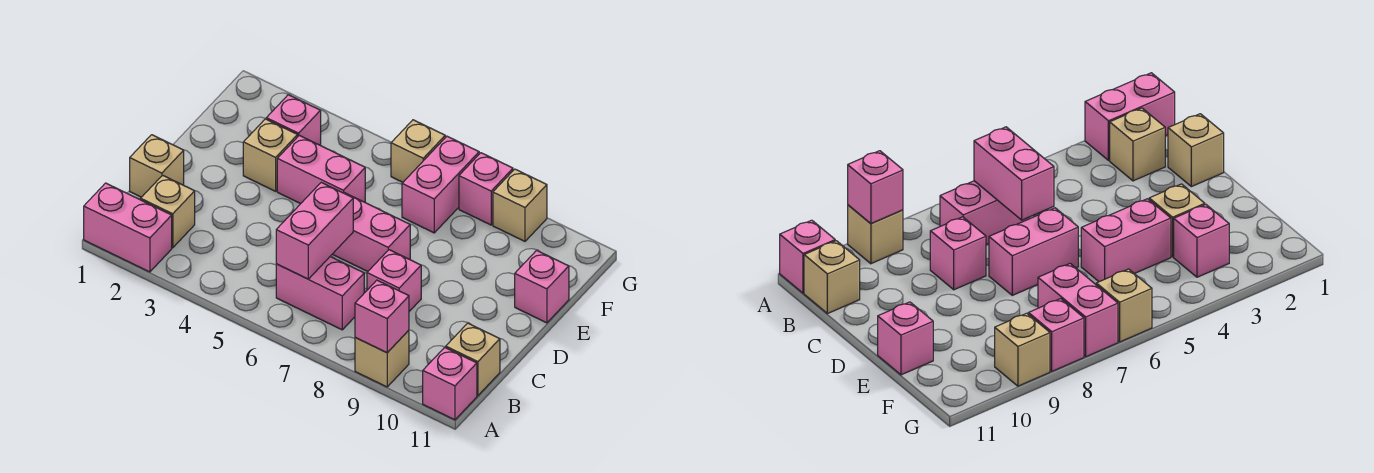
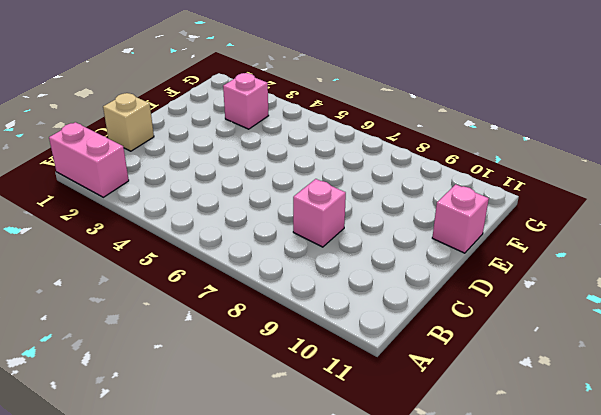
none -> tan brick A9 level 1
none -> pink brick A11 level 1
none -> tan brick B2 level 1

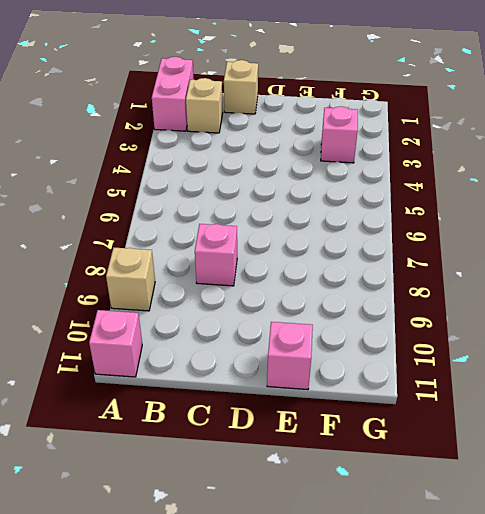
none -> pink brick B6:B7 level 1
none -> tan brick B11 level 1
none -> pink brick D6:D7 level 1

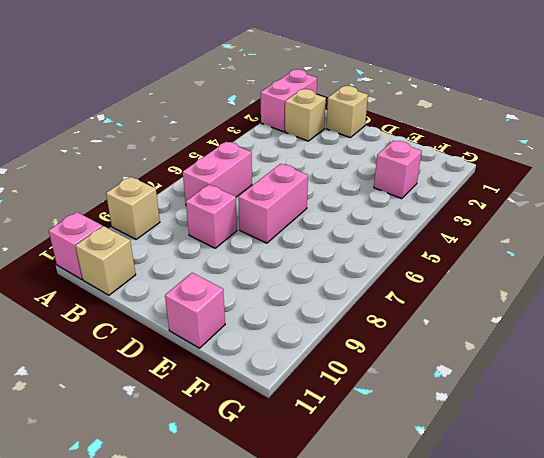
none -> tan brick E3 level 1
none -> pink brick E4:E5 level 1
none -> pink brick F7:G7 level 1

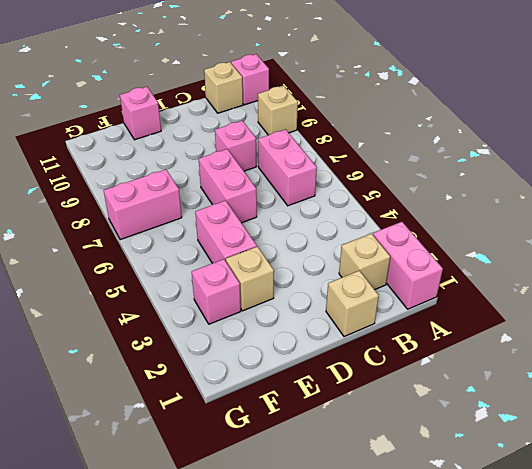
none -> tan brick G6 level 1
none -> pink brick G8 level 1
none -> tan brick G9 level 1

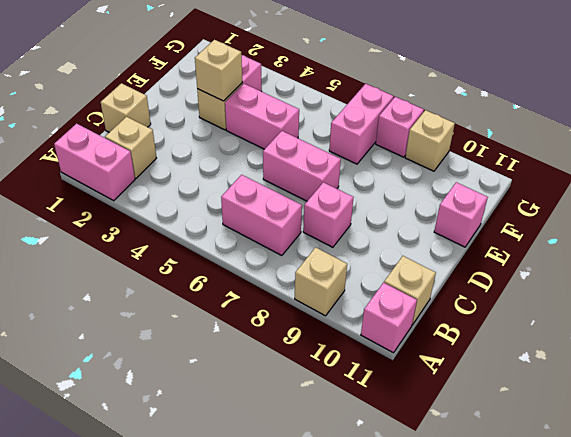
tan brick E3 level 2 -> tan brick G6 level 1
none -> pink brick A9 level 2
none -> pink brick B6:C6 level 2

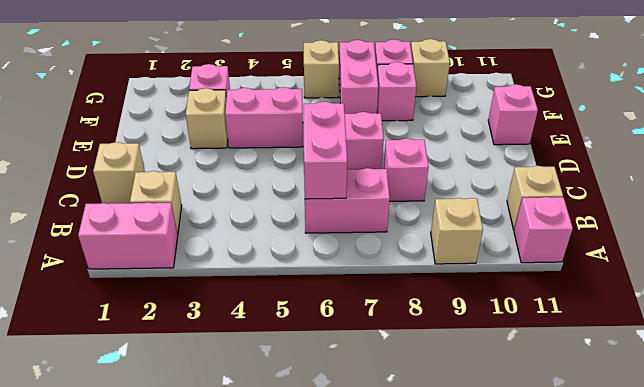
pink brick F8 level 1 -> pink brick A9 level 2

